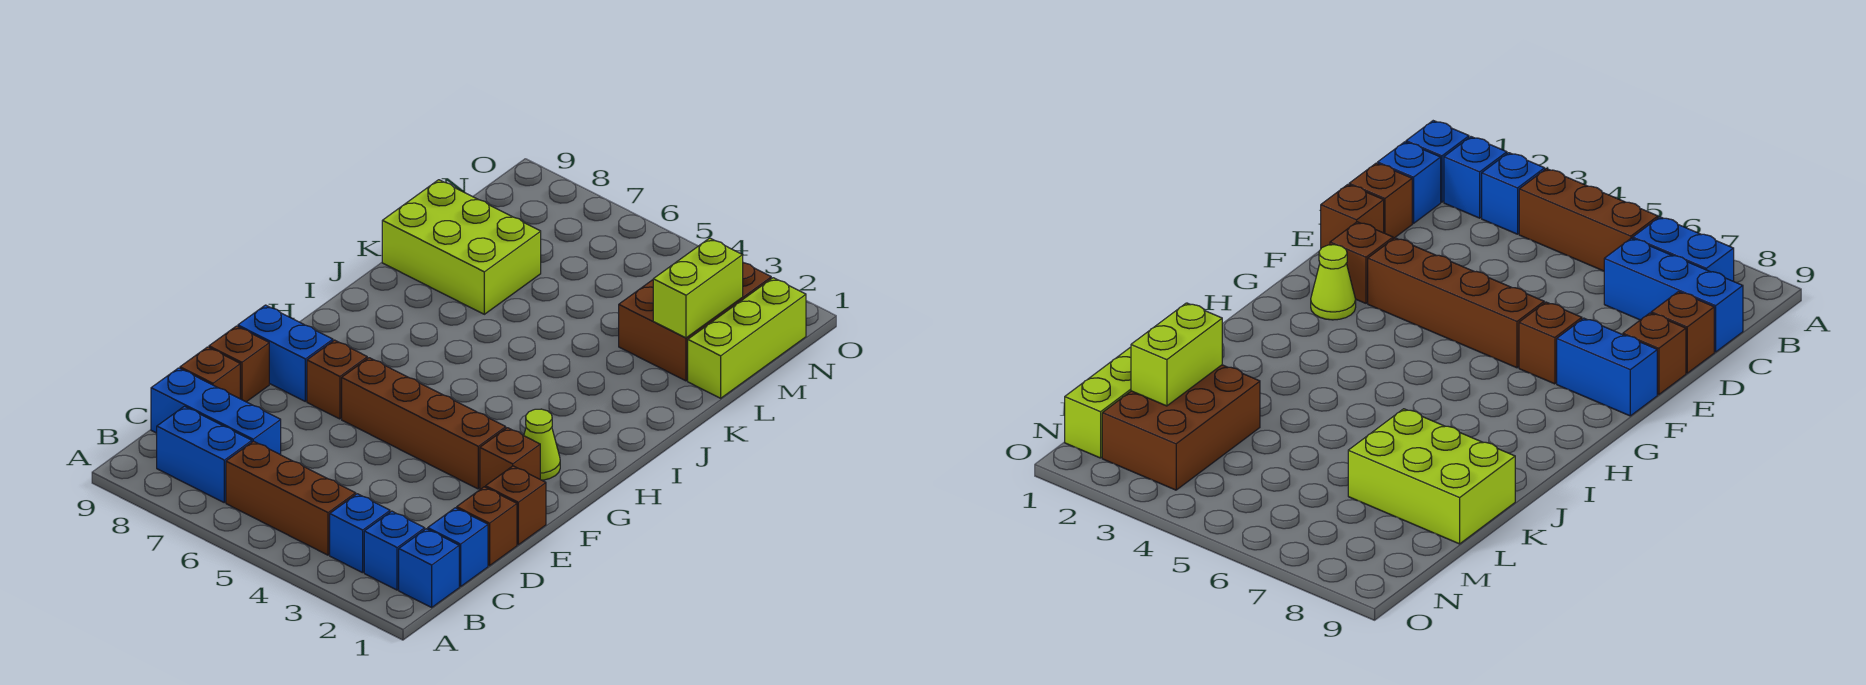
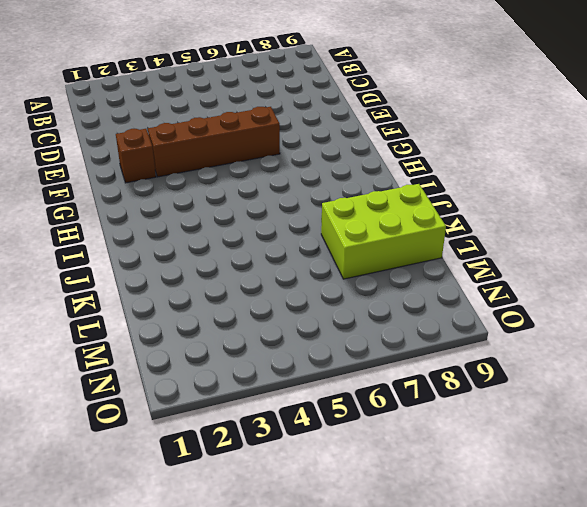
none -> blue brick B1 level 1
none -> blue brick B2 level 1
none -> blue brick B3 level 1

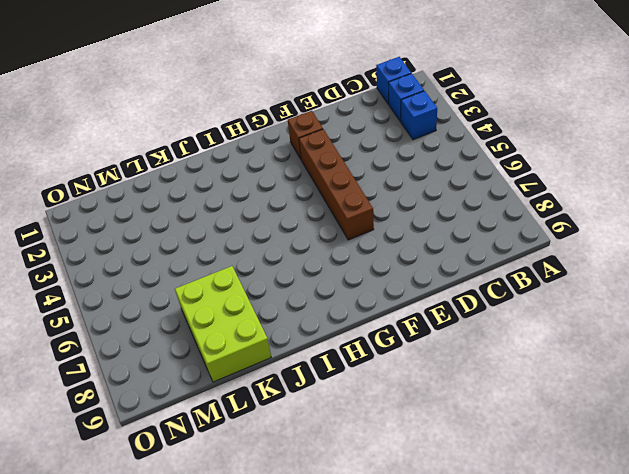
none -> brown brick B4:B6 level 1
none -> blue brick B7:B8 level 1
none -> blue brick C1 level 1

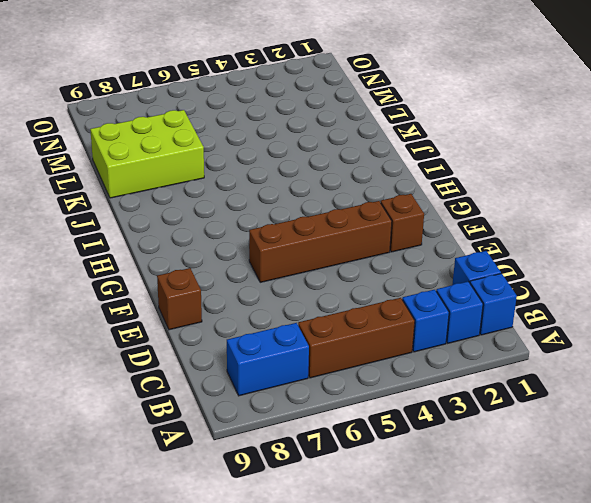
none -> blue brick C7:C9 level 1
none -> brown brick D1 level 1
none -> brown brick D9 level 1

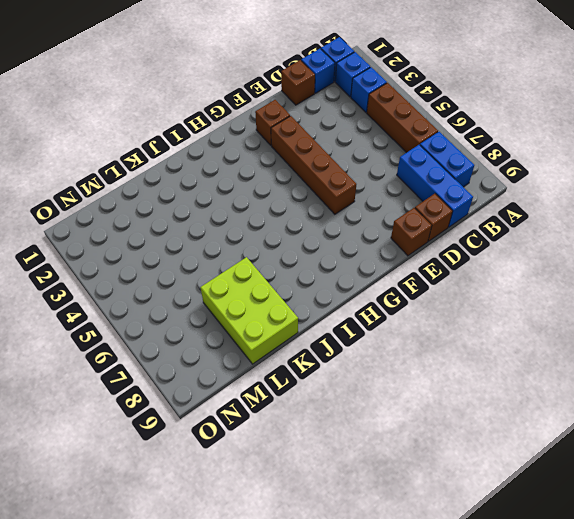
none -> brown brick E1 level 1
none -> brown brick F7 level 1
none -> blue brick F8:F9 level 1

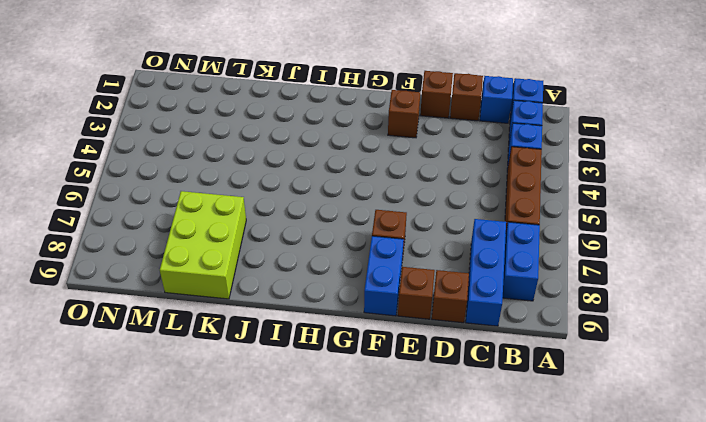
none -> brown brick F3:F6 level 1
none -> lime cone G2 level 1
none -> lime brick L1:N1 level 1

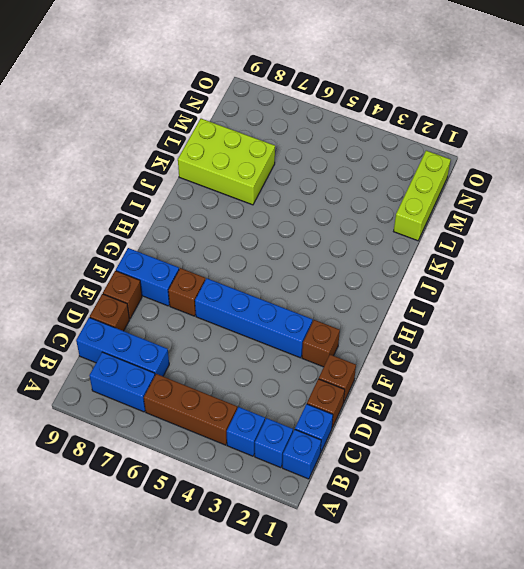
blue brick F3:F6 level 1 -> brown brick F3:F6 level 1
none -> lime cone G2 level 1
none -> brown brick L2:N3 level 1
none -> lime brick L2:M2 level 2

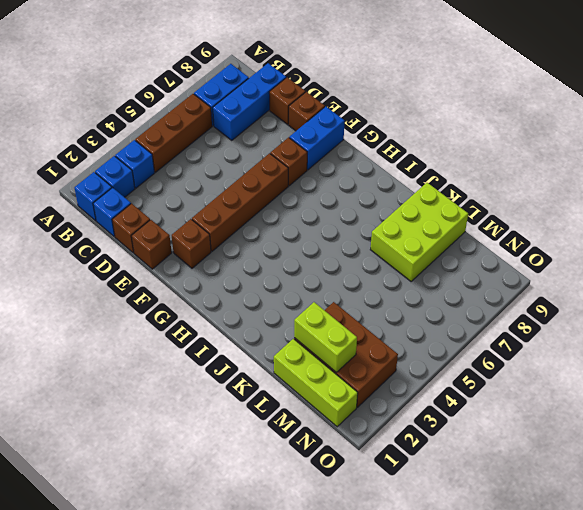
none -> lime cone G2 level 1

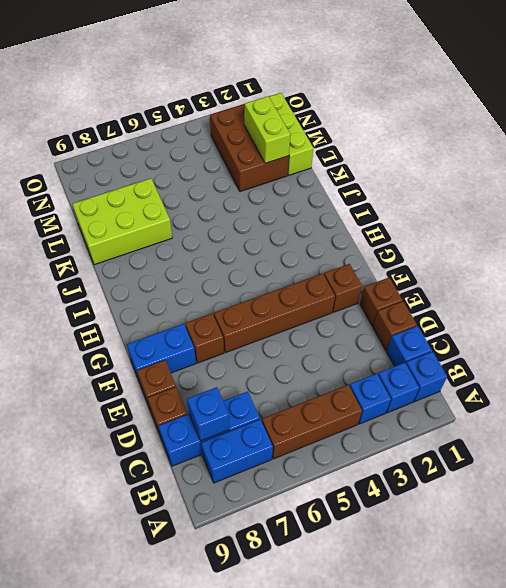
blue brick C8 level 2 -> none
none -> lime cone G2 level 1

